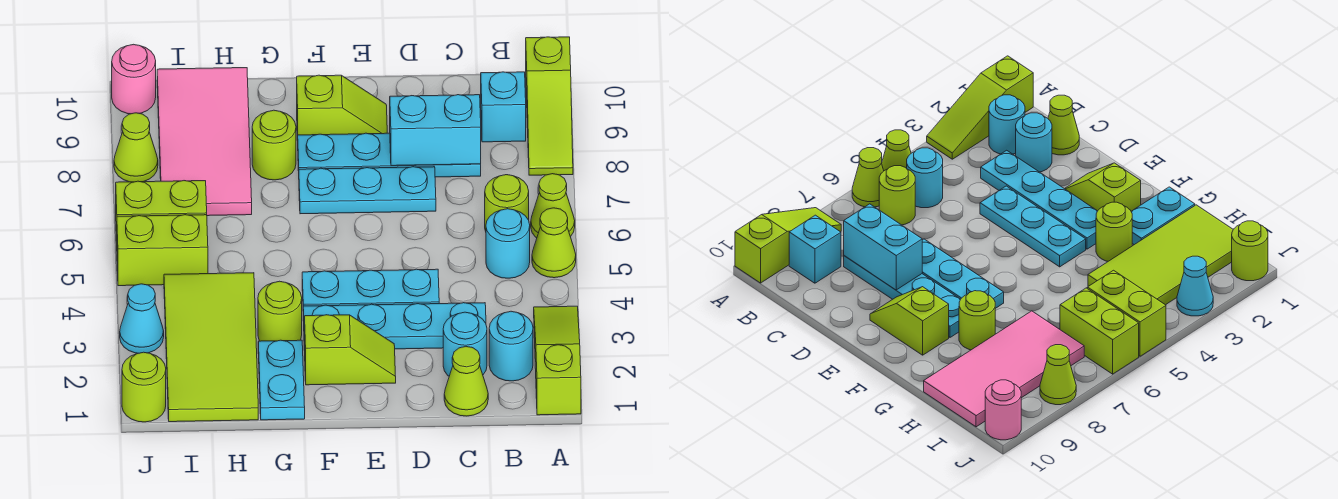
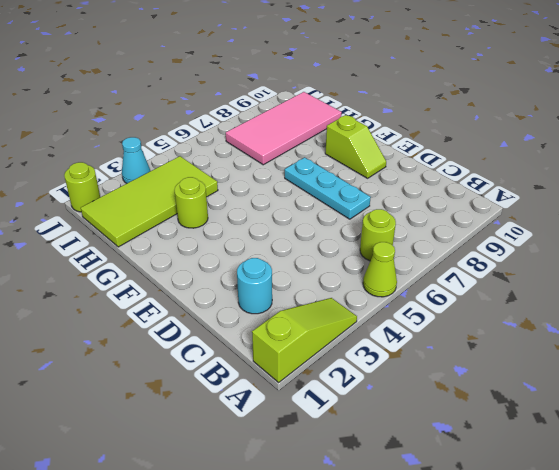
none -> lime cone A6 level 1
none -> lime slope A8:A10 level 1 top 10
none -> cyan round brick B2 level 1

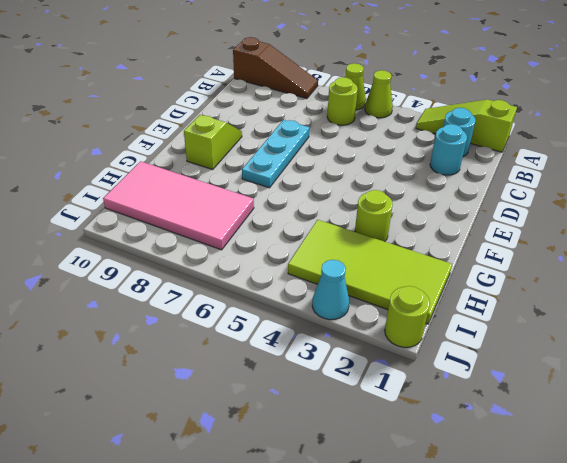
brown slope A8:A10 level 1 top 10 -> lime slope A8:A10 level 1 top 10
none -> cyan round brick B5 level 1
none -> cyan brick B9 level 1
none -> lime cone C1 level 1

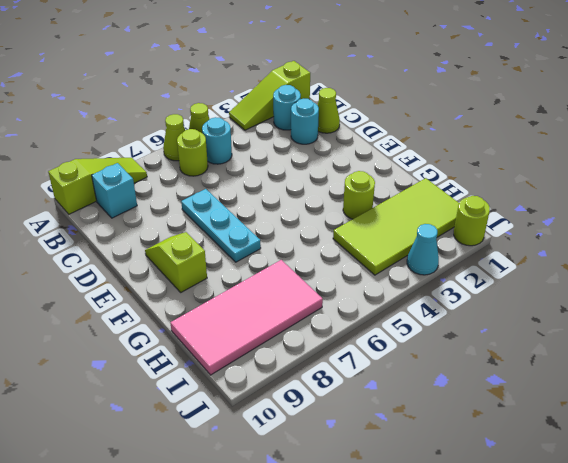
none -> cyan plate C3:F3 level 1
none -> cyan plate C8:F8 level 1
none -> cyan plate D4:F4 level 1

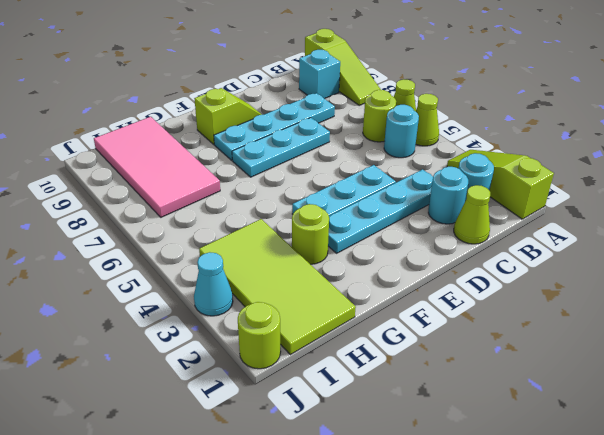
none -> lime slope E2:F2 level 1 top F
none -> cyan plate G1:G2 level 1
none -> lime round brick G8 level 1

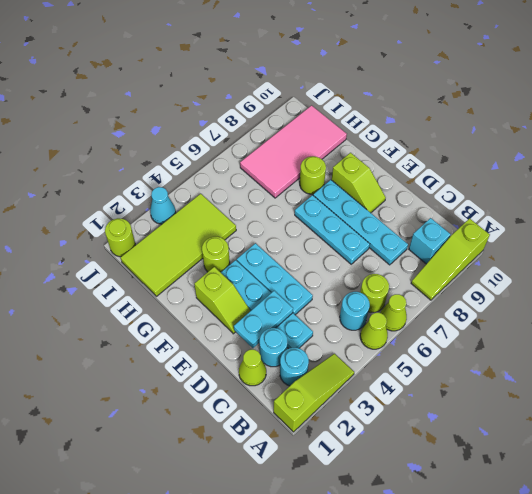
cyan plate D2:D3 level 2 -> cyan plate G1:G2 level 1
none -> lime brick I5:J5 level 1
none -> lime brick I6:J6 level 1
none -> lime cone J8 level 1

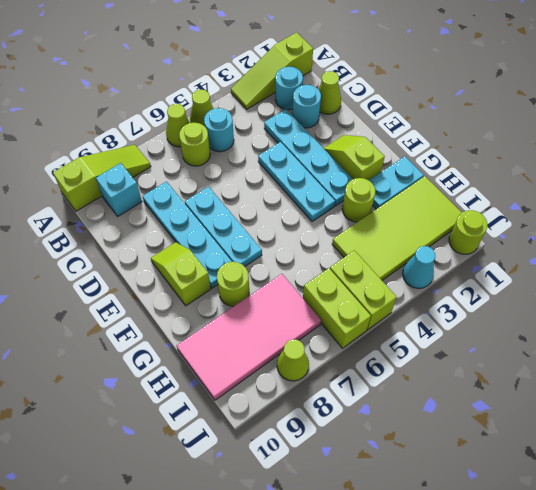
none -> pink round brick J10 level 1
none -> cyan brick C8:D8 level 2

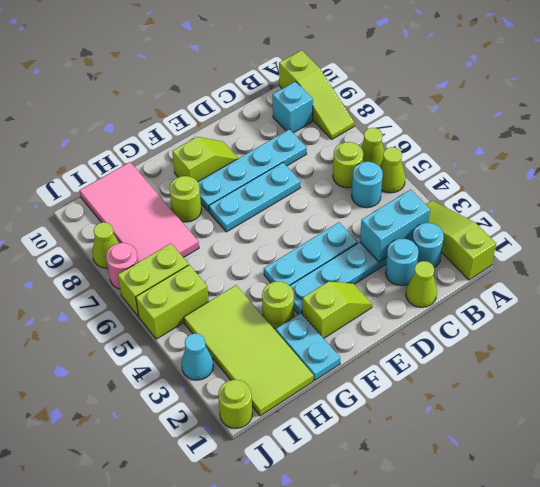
cyan brick B3:C3 level 2 -> cyan brick C8:D8 level 2
pink round brick J7 level 1 -> pink round brick J10 level 1

